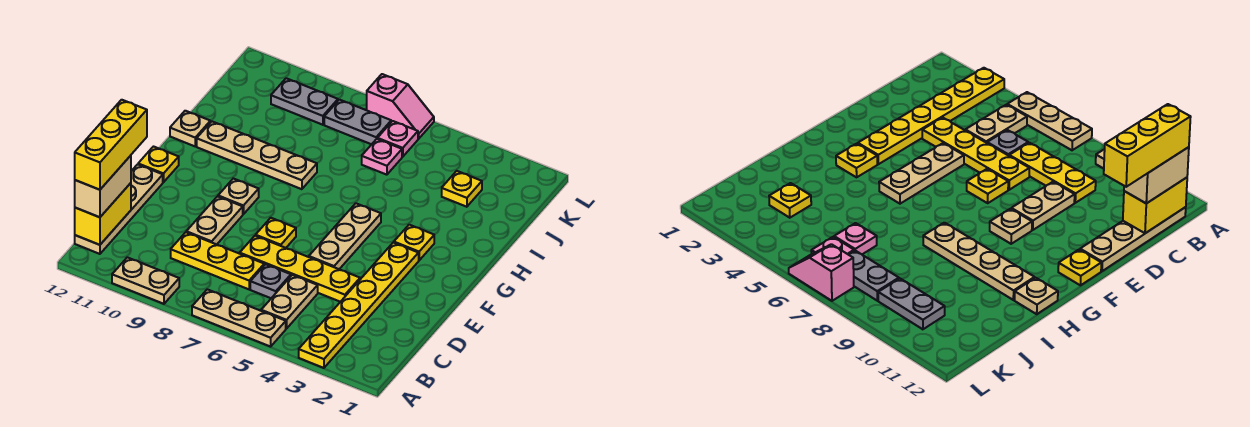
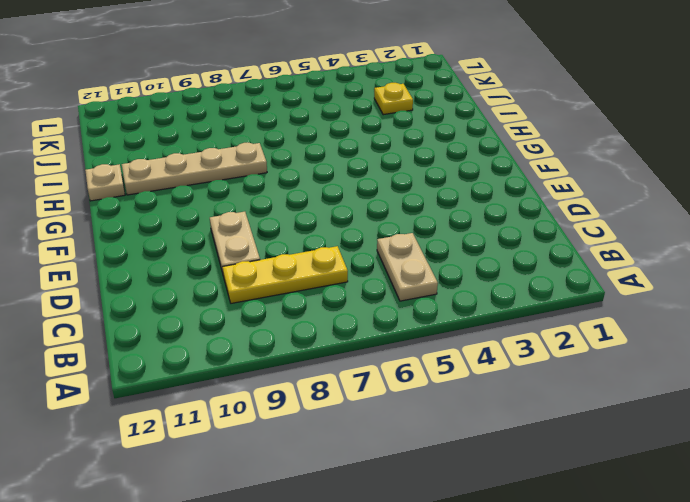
none -> yellow plate A3:F3 level 1
none -> tan plate A5:A7 level 1
none -> tan plate A9:A10 level 1

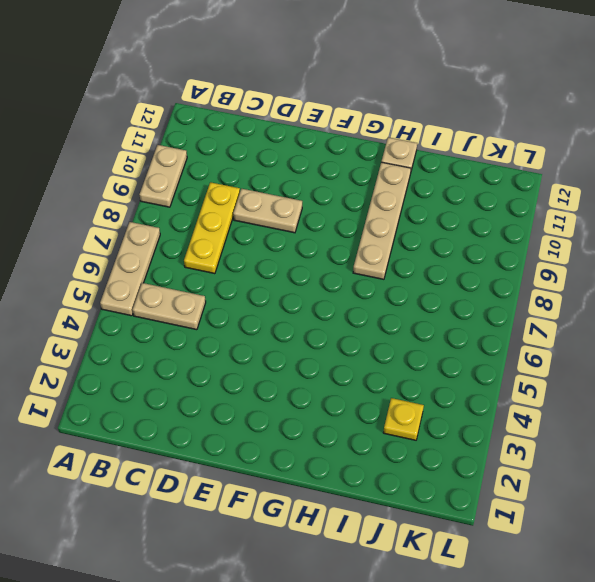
none -> yellow plate A3:F3 level 1
none -> tan plate B12:E12 level 1
none -> grey plate C6 level 1

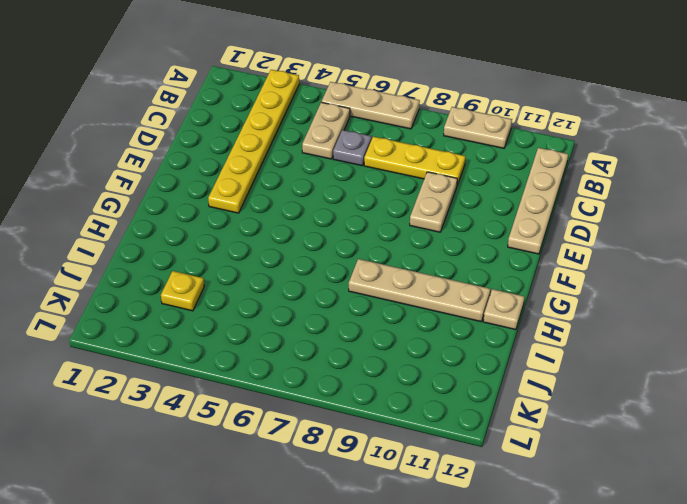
none -> yellow plate D4:D7 level 1
none -> tan plate E5:G5 level 1
none -> yellow plate E7 level 1

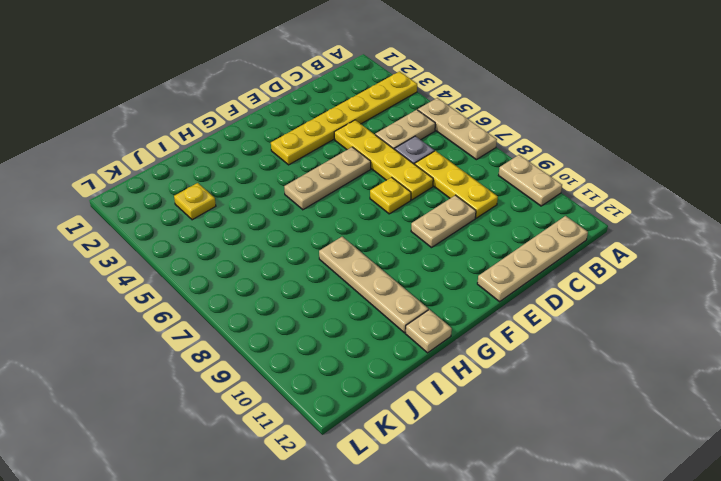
none -> tan plate F9 level 1
none -> yellow plate F12 level 1
none -> yellow plate G3 level 1

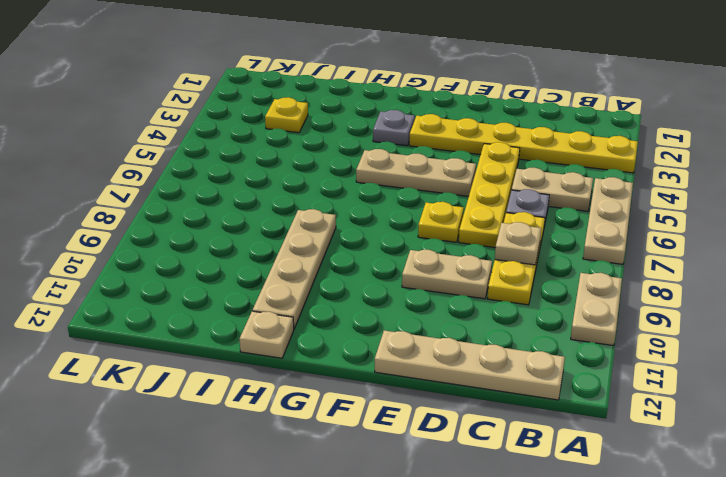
tan plate C8 level 2 -> tan plate F9 level 1
grey plate G3 level 1 -> yellow plate G3 level 1
none -> yellow plate F12 level 1
none -> pink plate J6 level 1
none -> pink plate K6 level 1

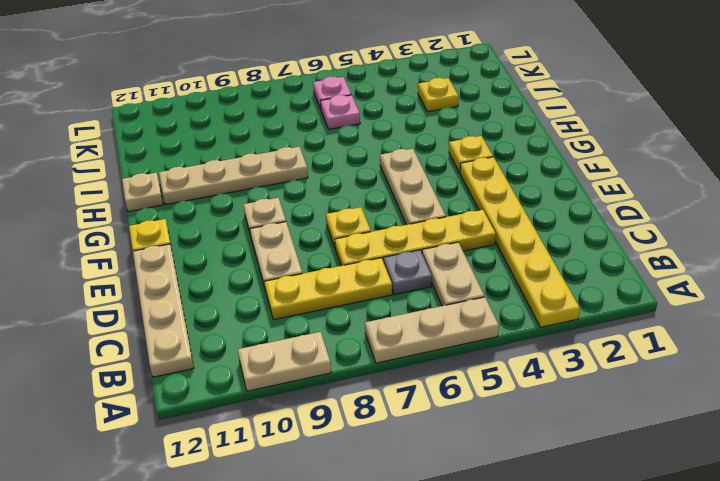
none -> grey plate K7:K8 level 1
none -> grey plate K9:K10 level 1
none -> pink slope L6:L7 level 1 top 7

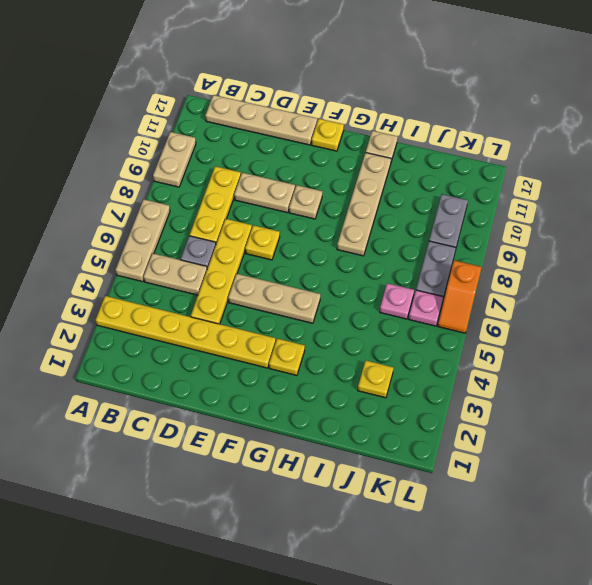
orange slope L6:L7 level 1 top 7 -> pink slope L6:L7 level 1 top 7
none -> yellow brick B12:C12 level 2
none -> tan brick B12:C12 level 3
none -> yellow brick B12:D12 level 4

